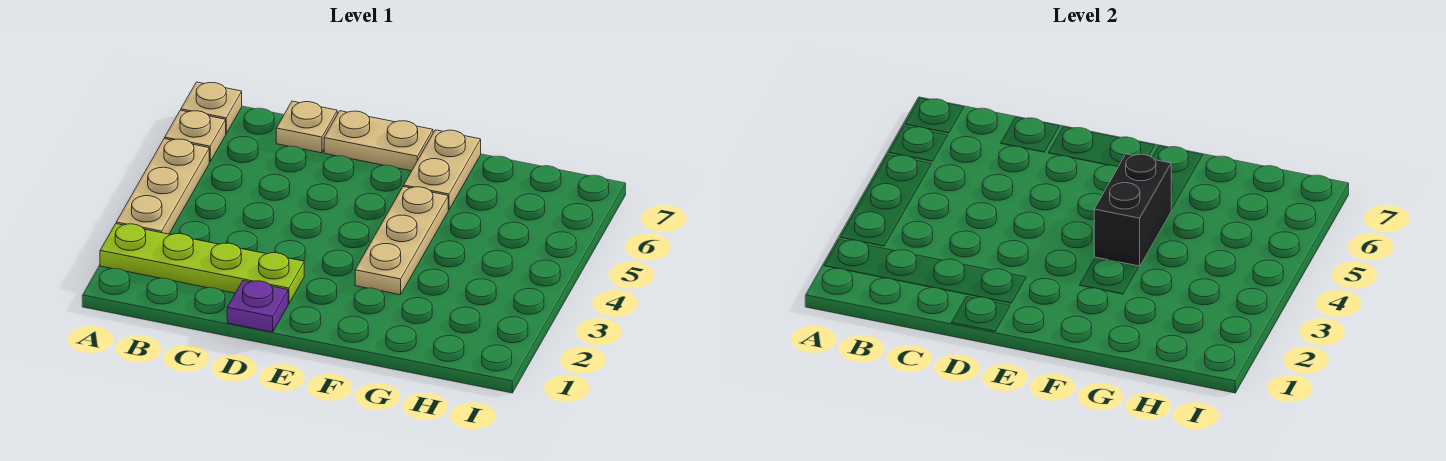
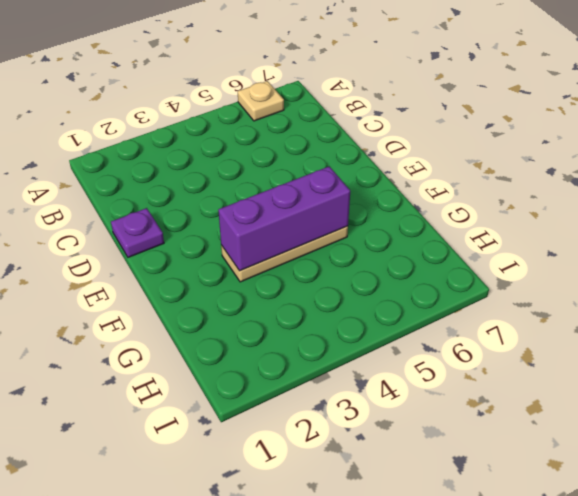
purple brick F3:F5 level 2 -> black brick F4:F5 level 2
none -> lime plate A2:D2 level 1
none -> tan plate A3:A5 level 1

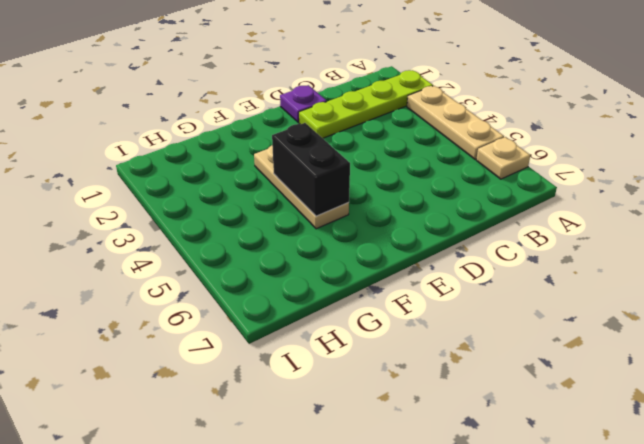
none -> tan plate A7 level 1
none -> tan plate C7 level 1

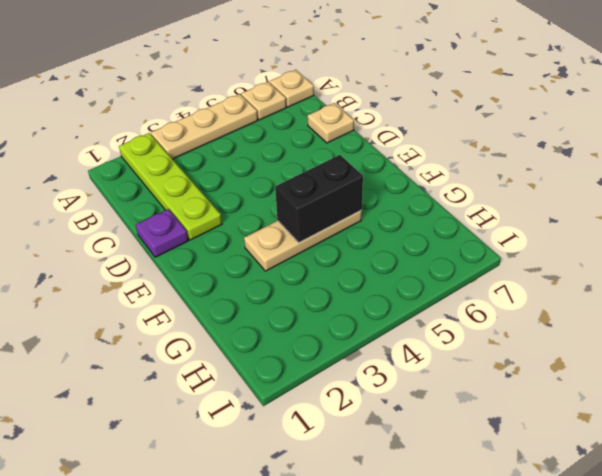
none -> tan plate D7:E7 level 1
none -> tan plate F6:F7 level 1

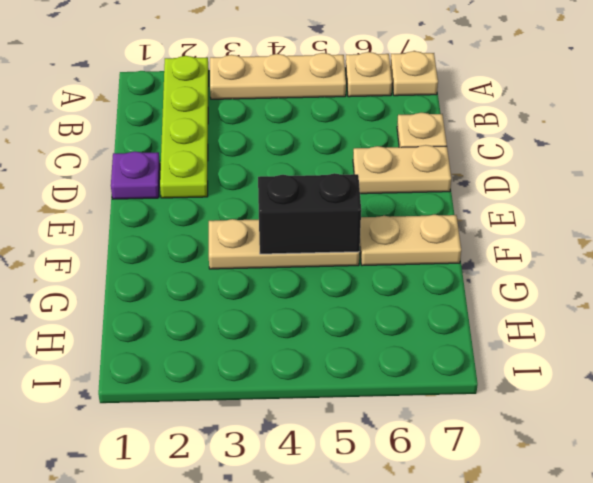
tan plate D6:D7 level 1 -> tan plate D7:E7 level 1

